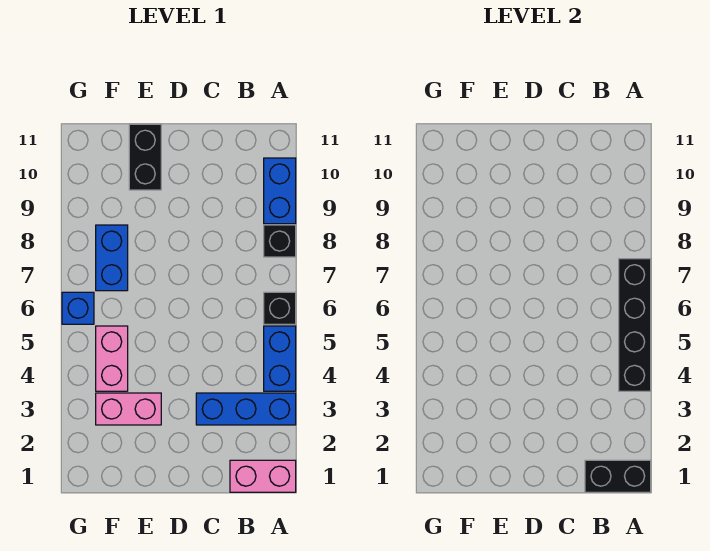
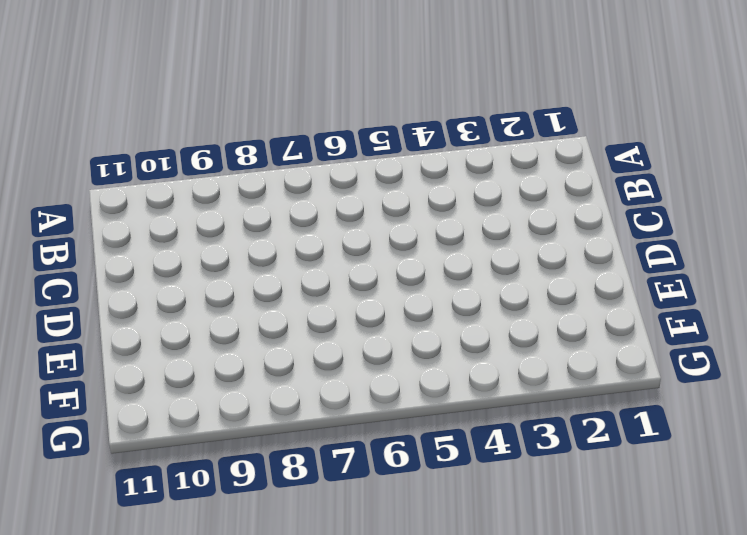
none -> pink brick A1:B1 level 1
none -> blue brick A3:C3 level 1
none -> blue brick A4:A5 level 1

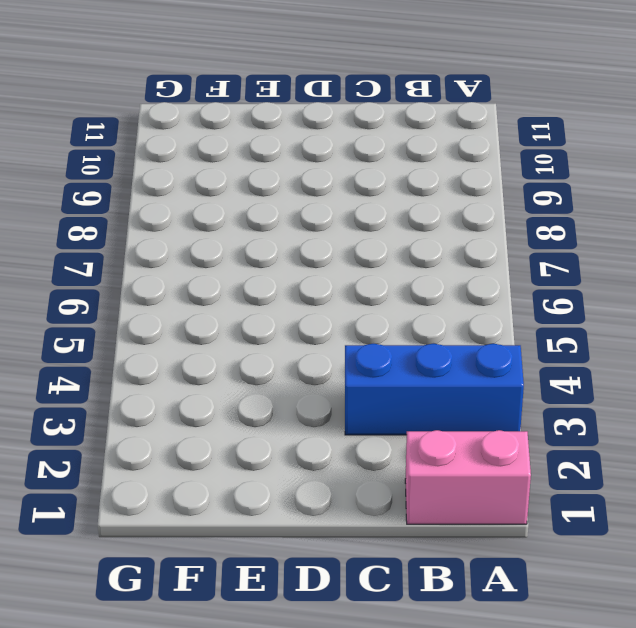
none -> blue brick A4:A5 level 1
none -> black brick A6 level 1
none -> black brick A8 level 1

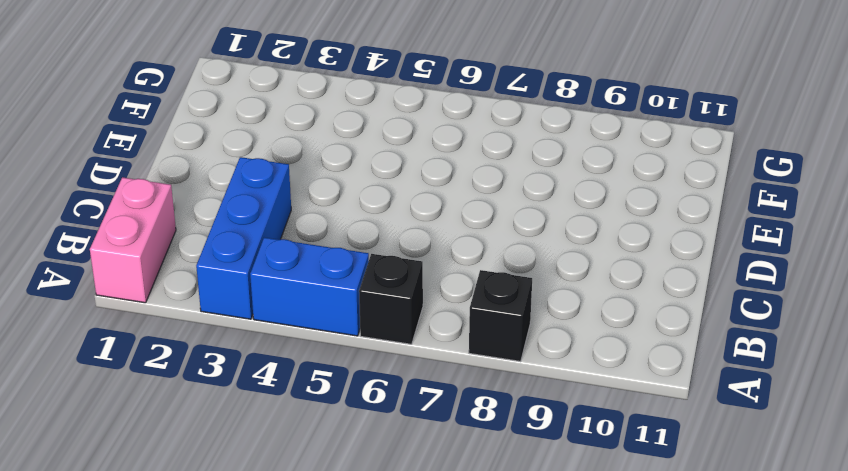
none -> blue brick A9:A10 level 1
none -> pink brick E3:F3 level 1
none -> black brick E10:E11 level 1

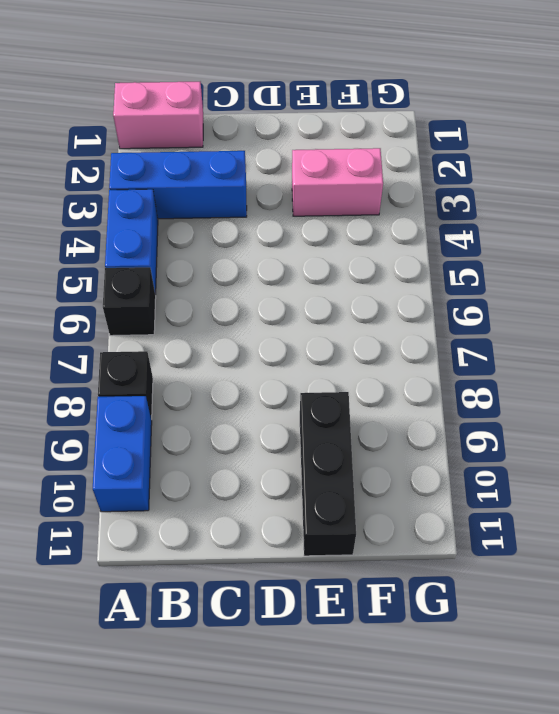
black brick E9:E11 level 1 -> black brick E10:E11 level 1
none -> pink brick F4:F5 level 1
none -> blue brick F7:F8 level 1
none -> blue brick G6 level 1

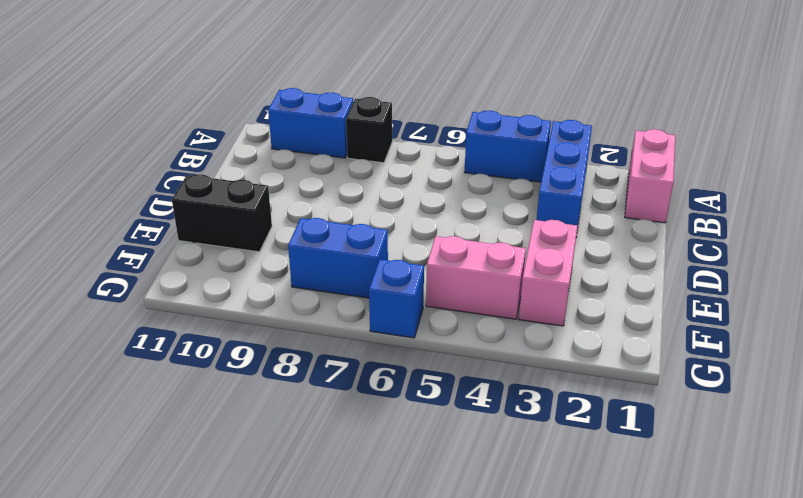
none -> black brick A6 level 1
none -> black brick A1:B1 level 2
none -> black brick A4:A7 level 2

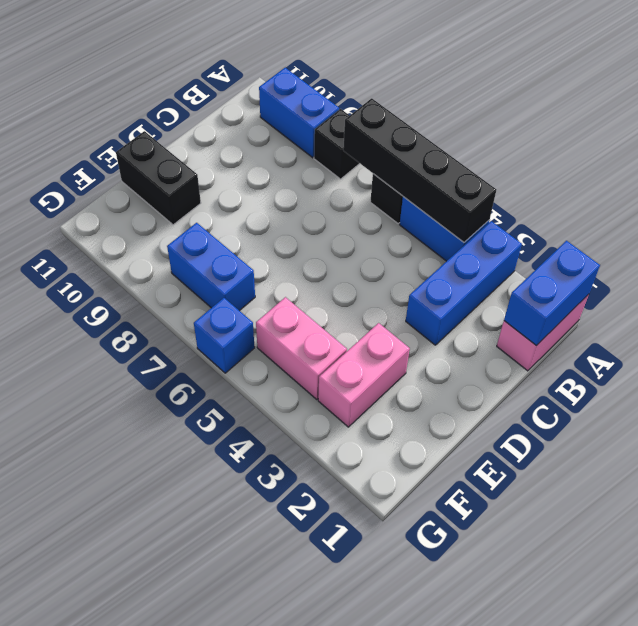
blue brick A1:B1 level 2 -> black brick A1:B1 level 2

